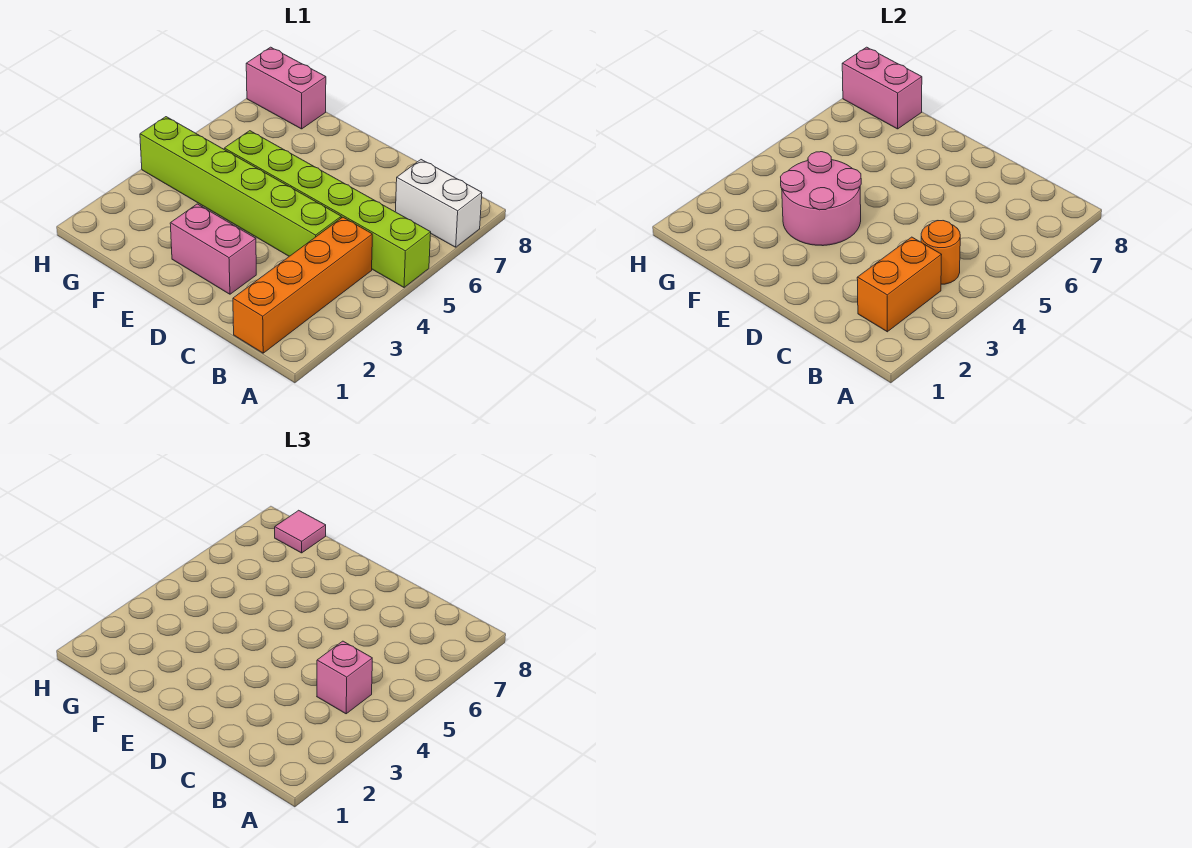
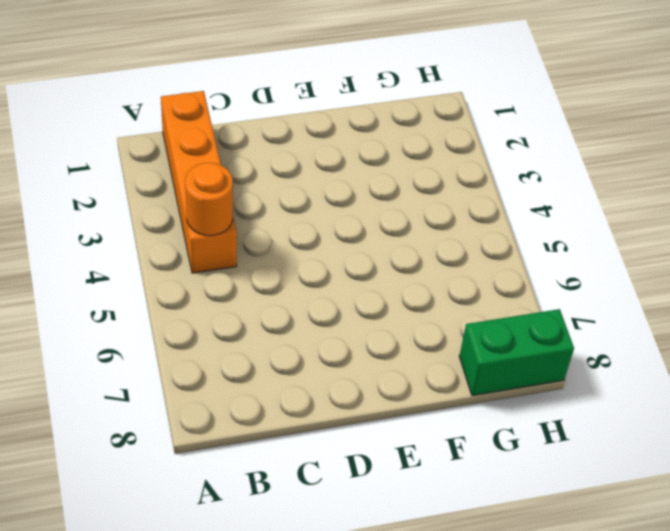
green brick G8:H8 level 1 -> pink brick G8:H8 level 1
none -> lime brick A5:F5 level 1
none -> white brick A7:B7 level 1
none -> lime brick C4:H4 level 1

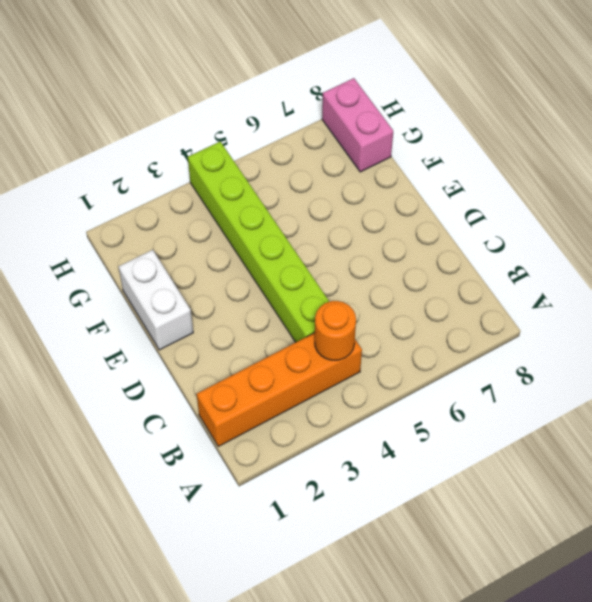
white brick E1:F1 level 1 -> white brick A7:B7 level 1
none -> lime brick A5:F5 level 1
none -> pink brick D2:E2 level 1
none -> orange brick B2:B3 level 2

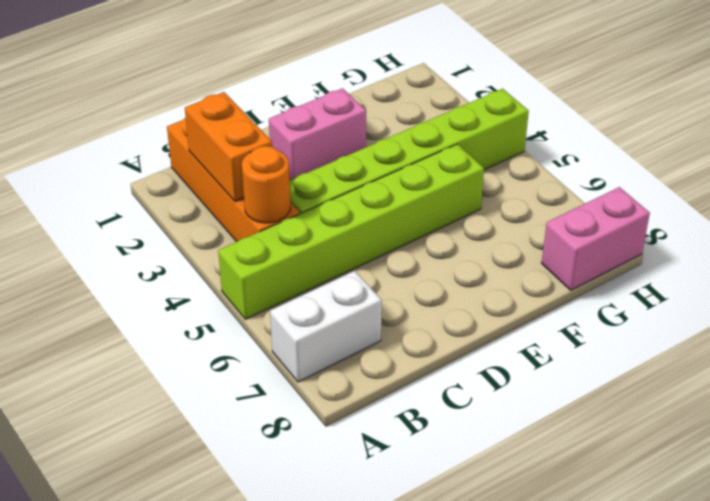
none -> pink round brick E3:F4 level 2
none -> pink brick G8:H8 level 2
none -> pink brick B4 level 3

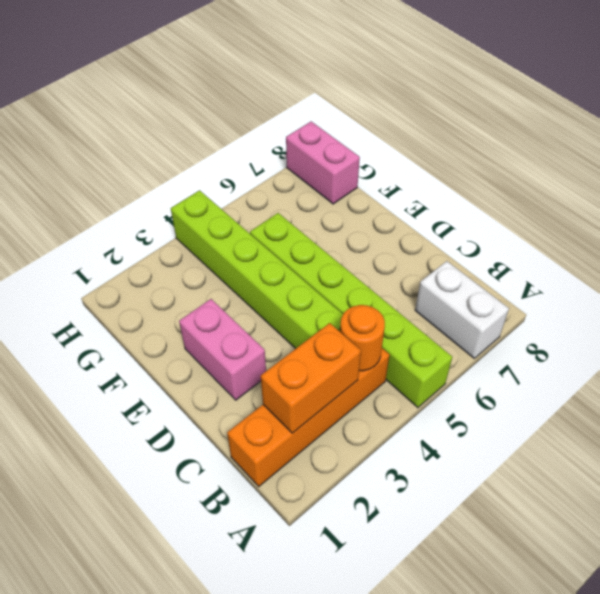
none -> pink round brick E3:F4 level 2
none -> pink brick G8:H8 level 2
none -> pink brick B4 level 3

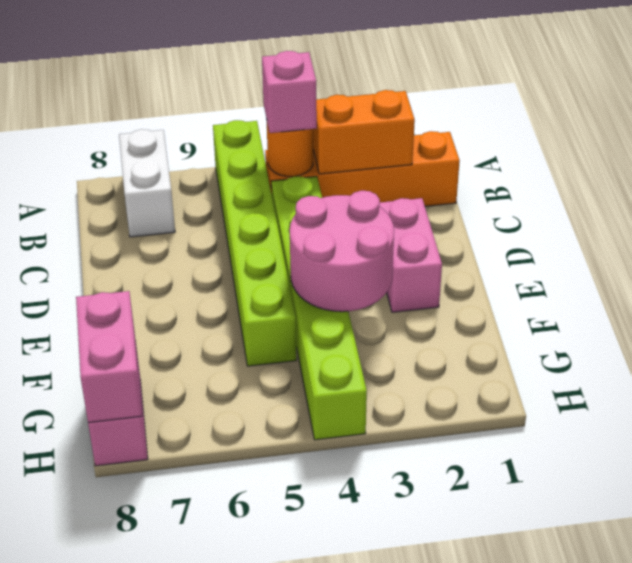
none -> pink tile G8 level 3

